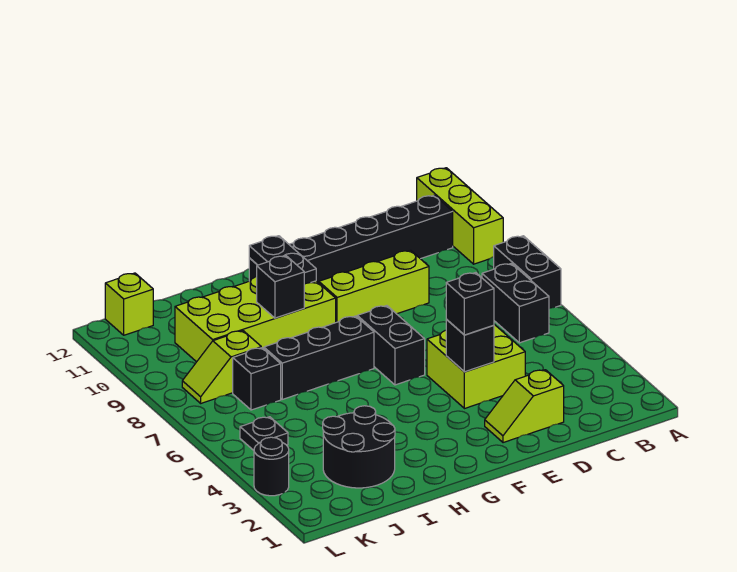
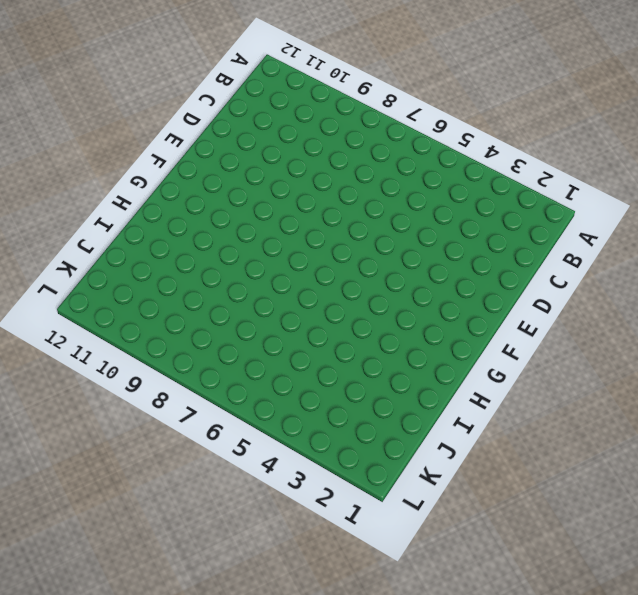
none -> black brick A7:A8 level 1
none -> lime brick A10:A12 level 1
none -> black brick B6:B7 level 1

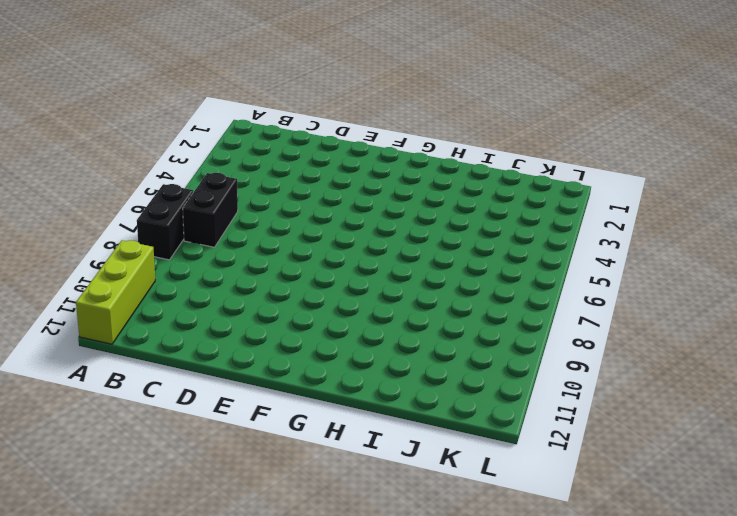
none -> black brick B11:G11 level 1
none -> lime slope D2:E2 level 1 top D
none -> lime brick D4:E5 level 1

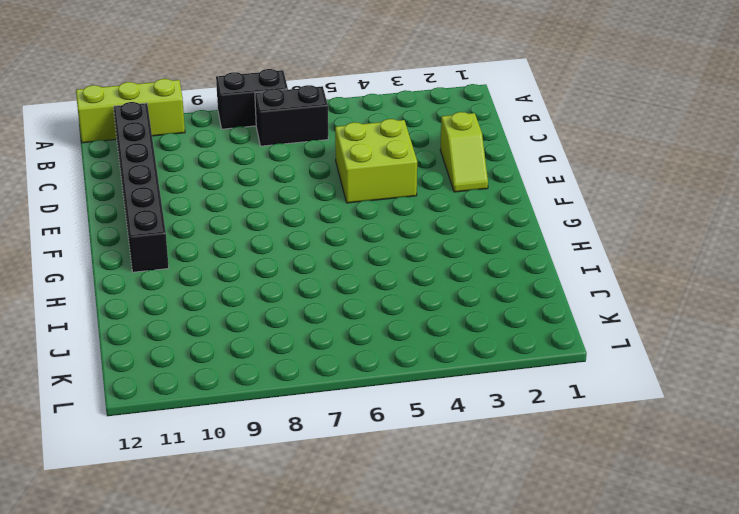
none -> lime brick D9:F9 level 1
none -> black brick F6:F7 level 1
none -> black brick G7:I7 level 1

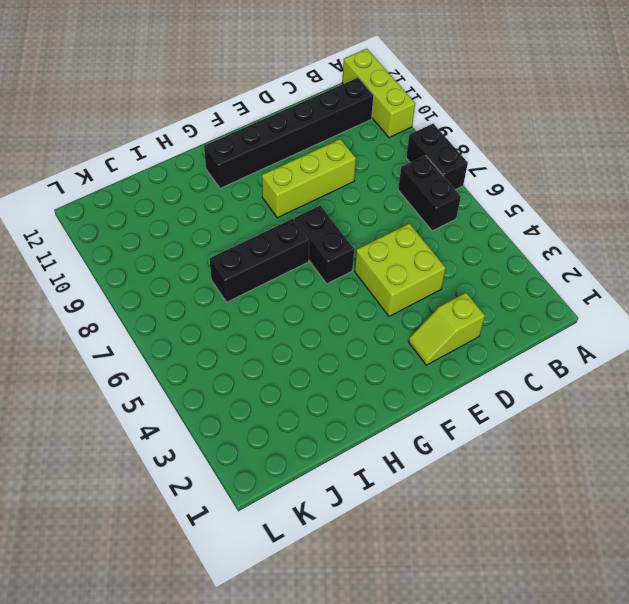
none -> lime brick G9:J10 level 1
none -> black round brick I2:J3 level 1
none -> black brick J7 level 1

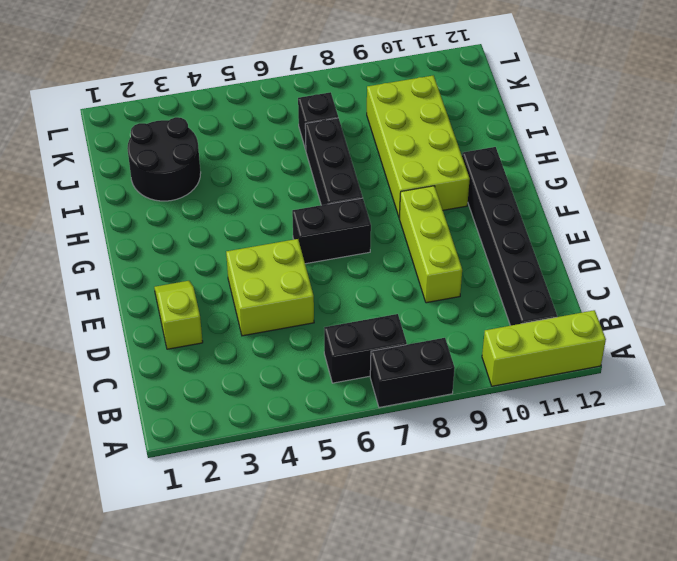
none -> lime slope J8:K8 level 1 top J
none -> black plate K5 level 1
none -> lime brick K12 level 1

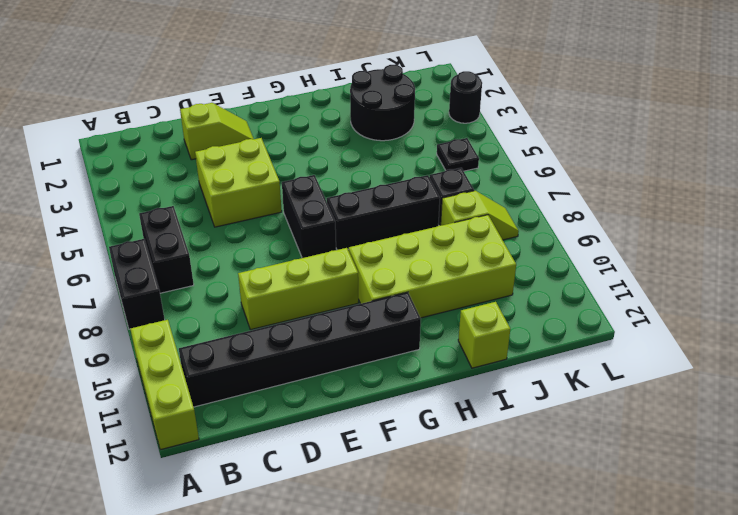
lime brick I12 level 1 -> lime brick K12 level 1
none -> black brick E4 level 2
none -> black plate G10:G11 level 2
none -> black brick H9 level 2

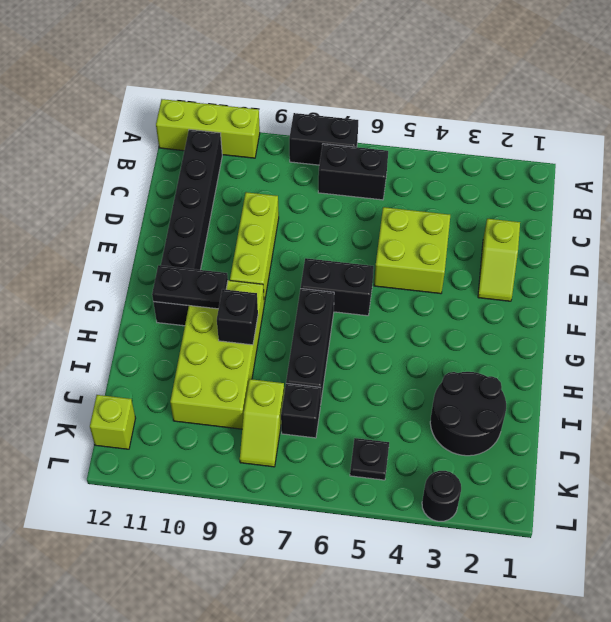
none -> black brick E4 level 2
none -> black brick E4 level 3

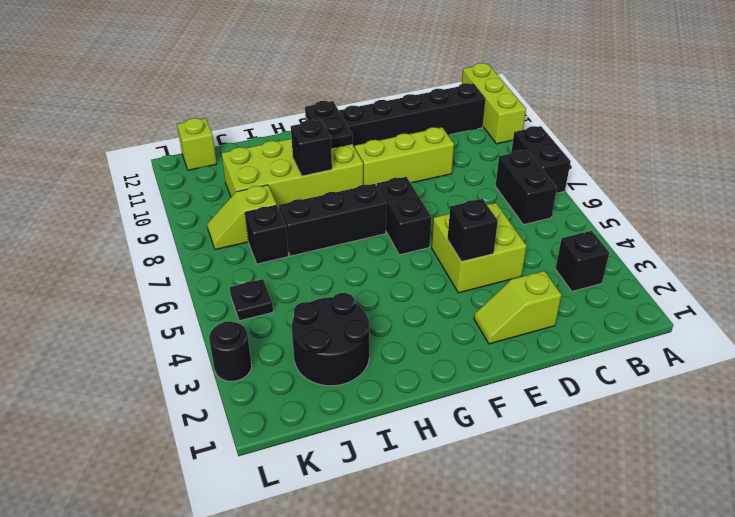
black brick B3 level 1 -> black brick E4 level 3

